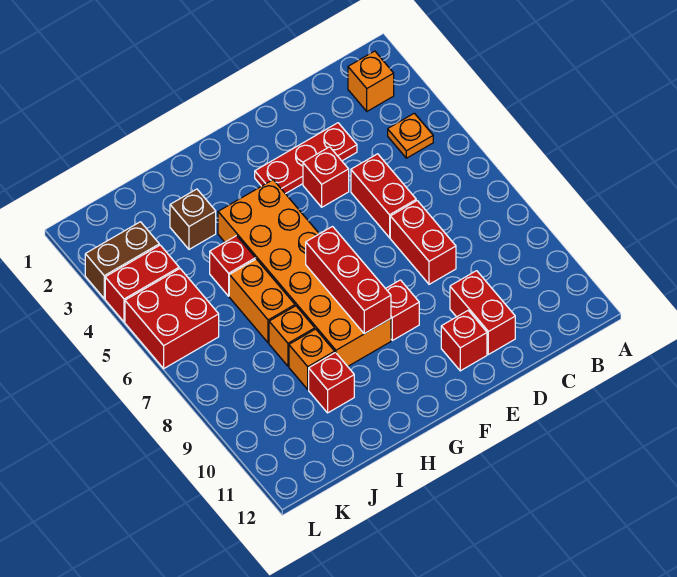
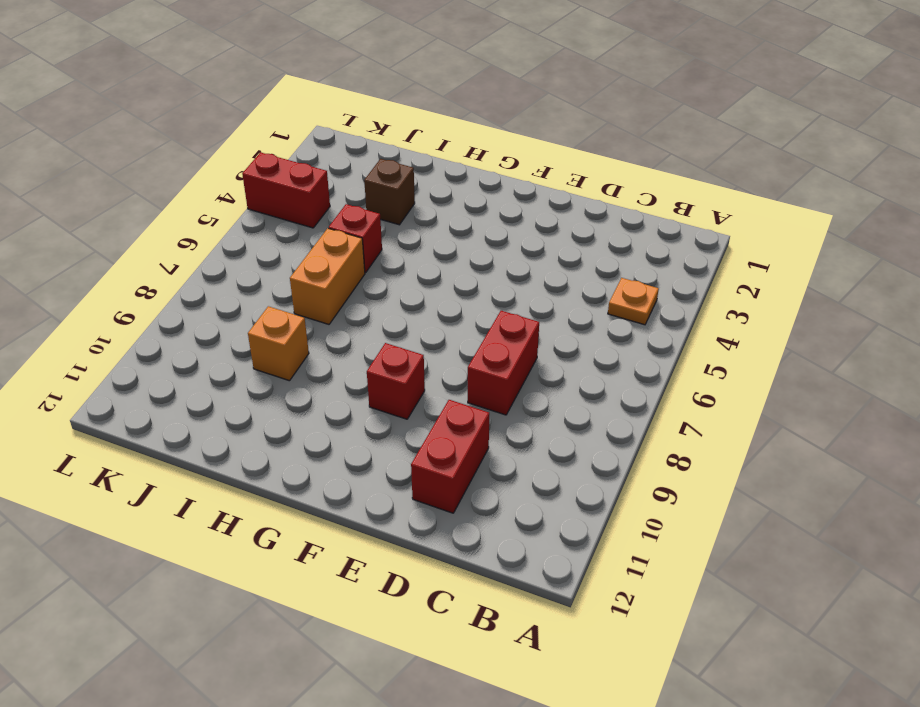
none -> orange brick B2 level 1
none -> red plate D3:F3 level 1
none -> red brick D5:D6 level 1

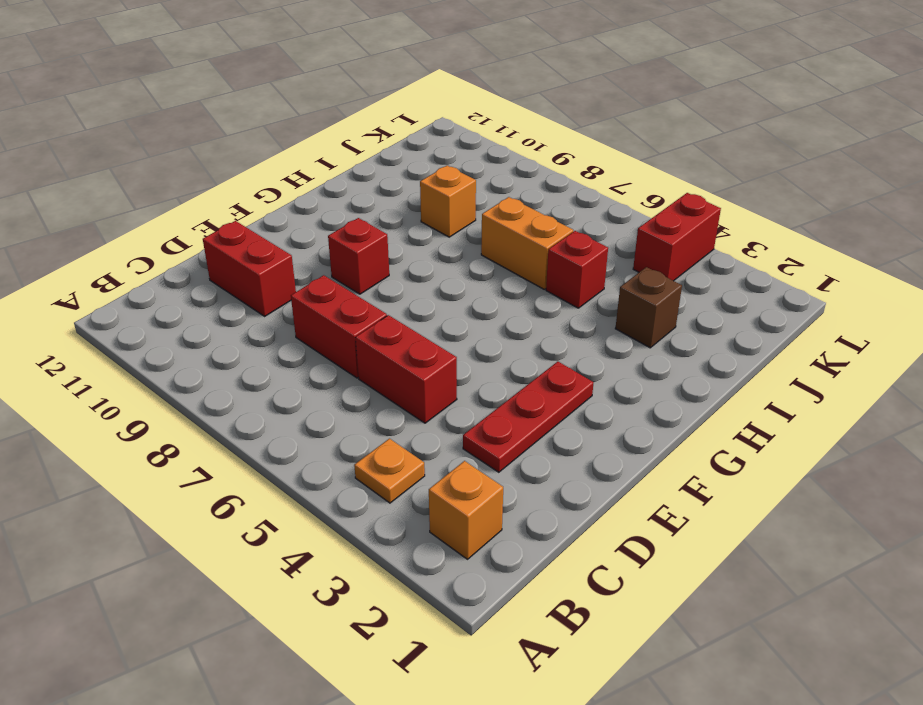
none -> red brick E4 level 1
none -> red brick E11 level 1
none -> orange brick G4:H9 level 1

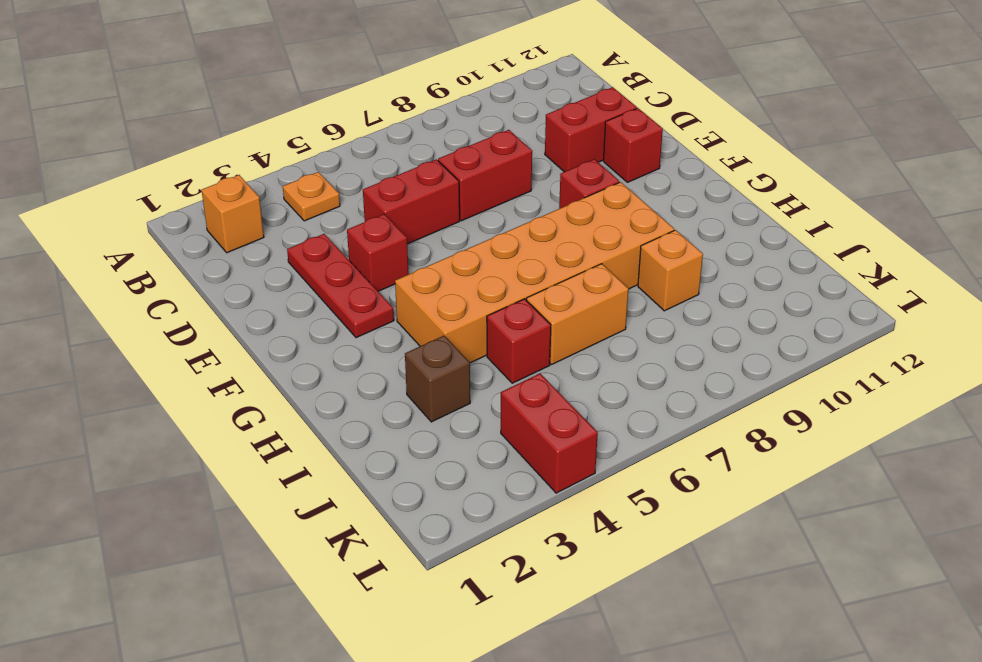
none -> orange brick I8 level 1
none -> red brick I10 level 1
none -> brown brick K3:L3 level 1

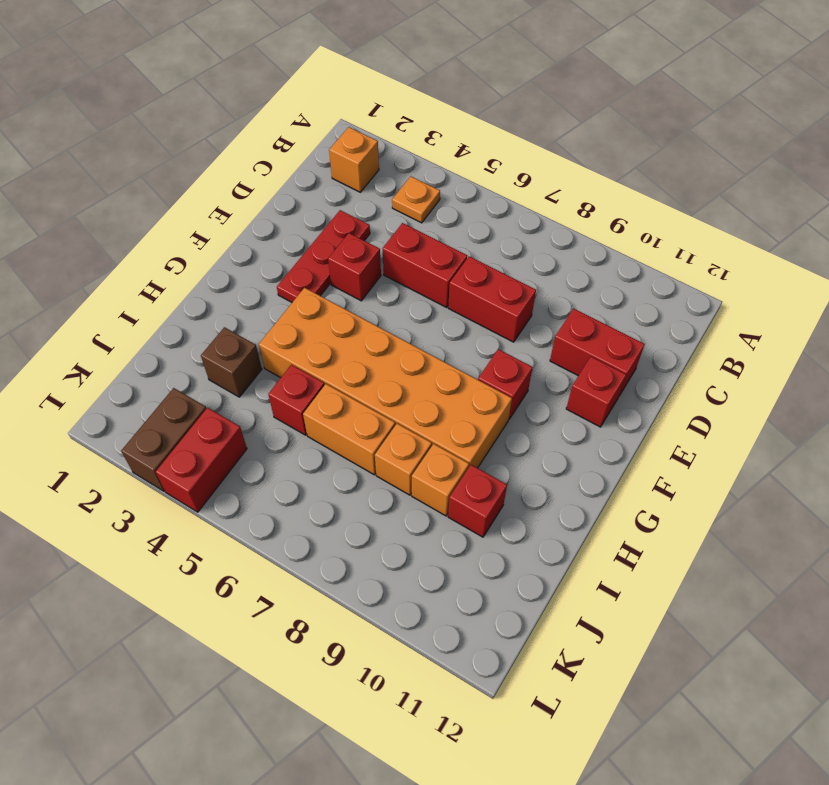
none -> red brick K5:L6 level 1
none -> red brick G7:G9 level 2

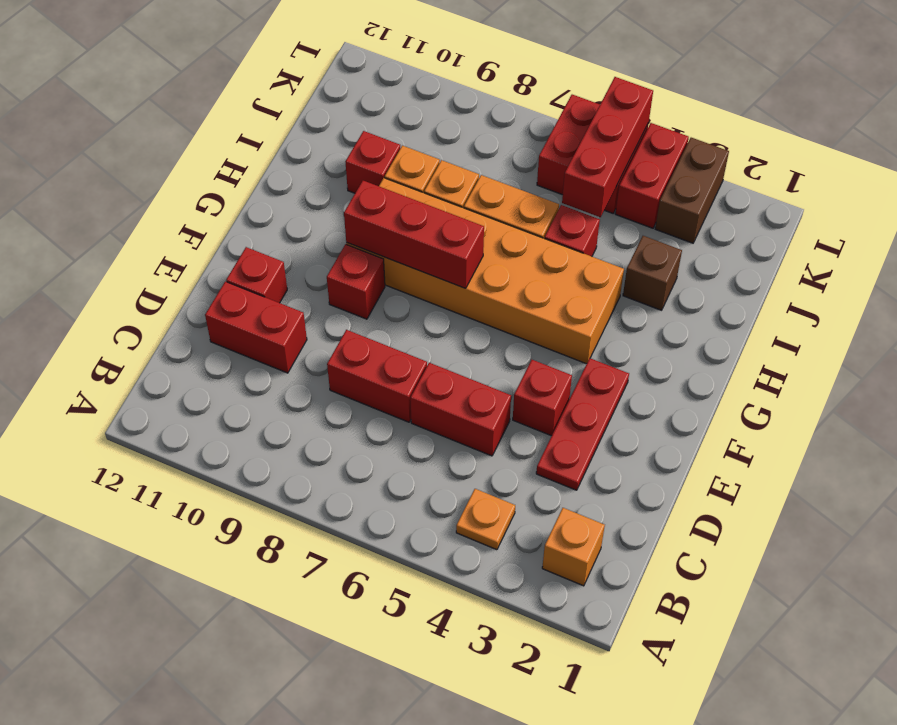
red brick J5:L5 level 2 -> none

